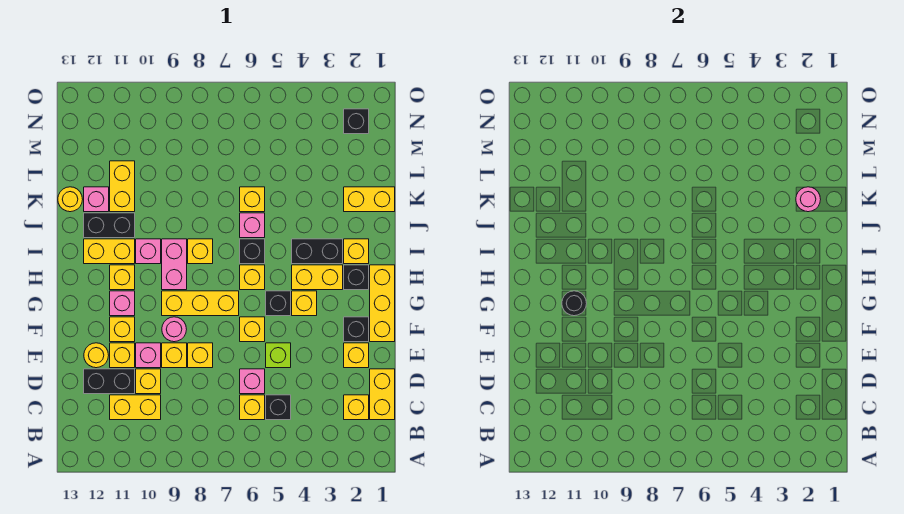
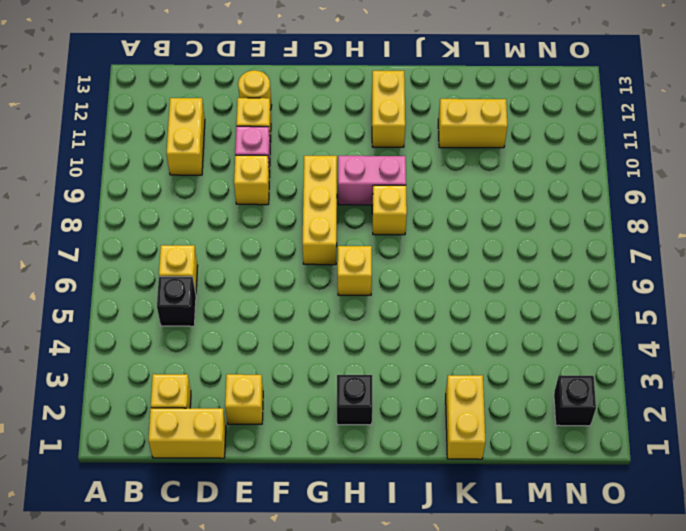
none -> pink brick D6 level 1
none -> yellow brick D10 level 1
none -> black brick D11:D12 level 1
none -> lime brick E5 level 1

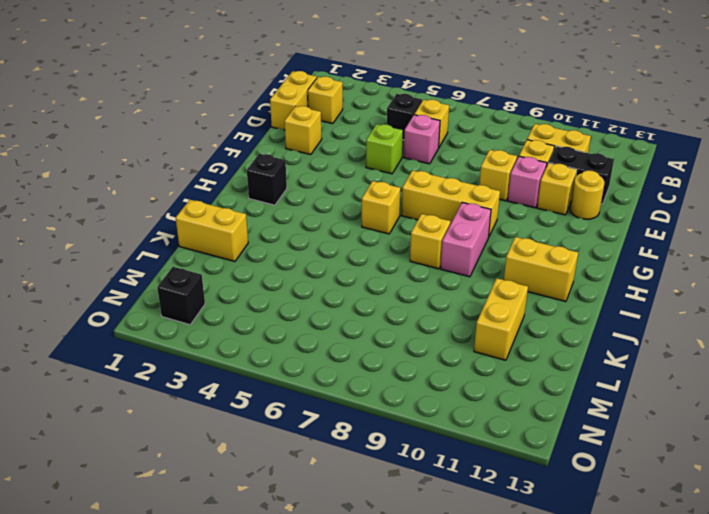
none -> yellow brick E8 level 1
none -> yellow brick F1:H1 level 1
none -> black brick F2 level 1
none -> yellow brick F6 level 1

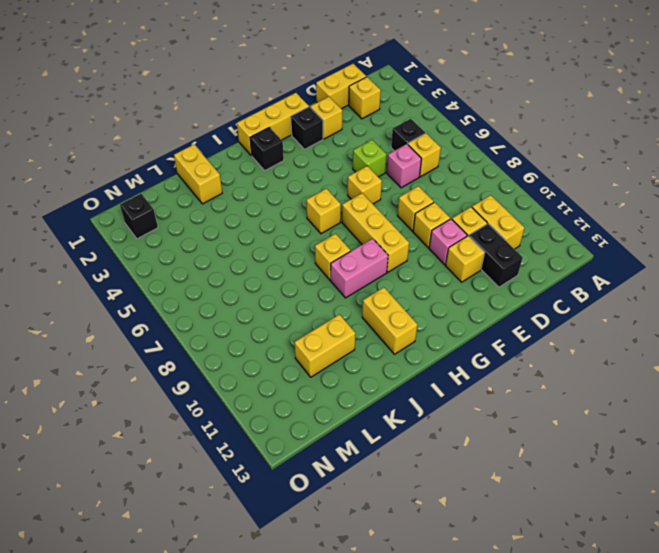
none -> yellow round brick E12 level 1
none -> pink round brick F9 level 1
none -> yellow brick F11 level 1
none -> yellow brick G4 level 1

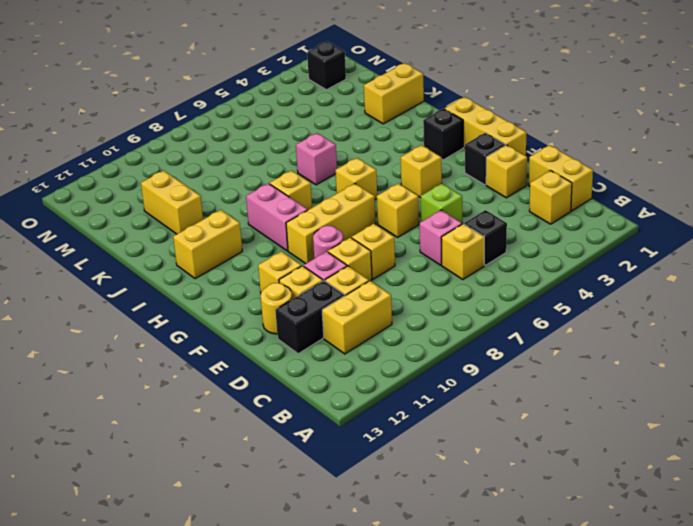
none -> black brick G5 level 1
none -> pink brick G11 level 1
none -> yellow brick H3:H4 level 1
none -> yellow brick H11 level 1

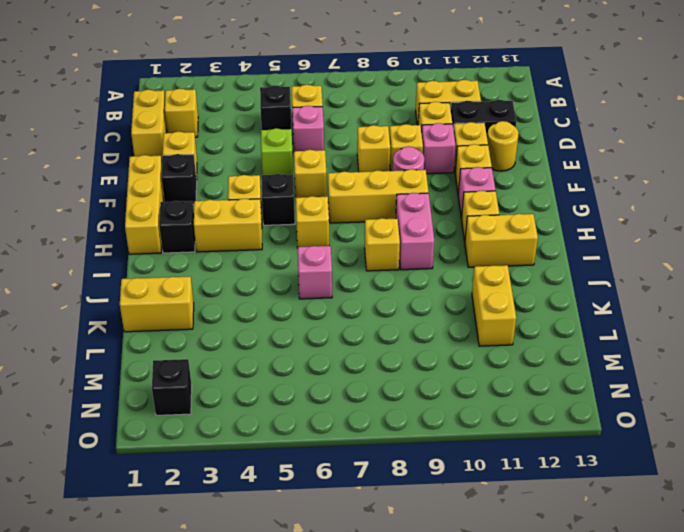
none -> yellow brick I2 level 1
none -> black brick I3:I4 level 1
none -> black brick I6 level 1
none -> pink brick I10 level 1

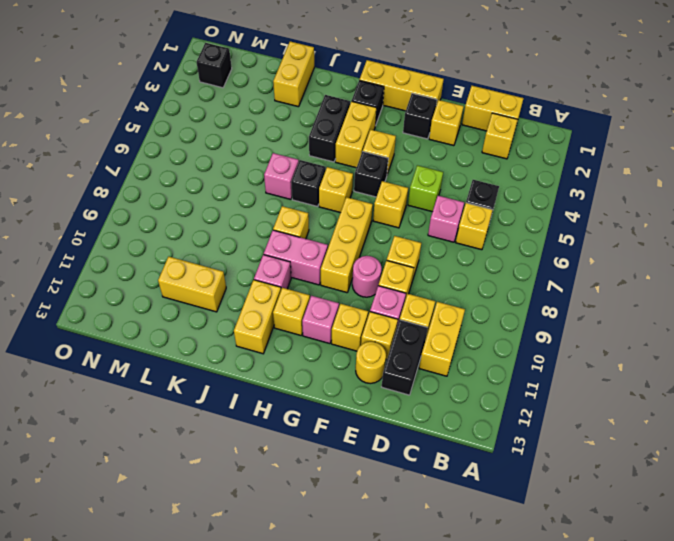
none -> yellow brick I2 level 1
none -> black brick J11:J12 level 1
none -> yellow brick K6 level 1
none -> pink brick K12 level 1

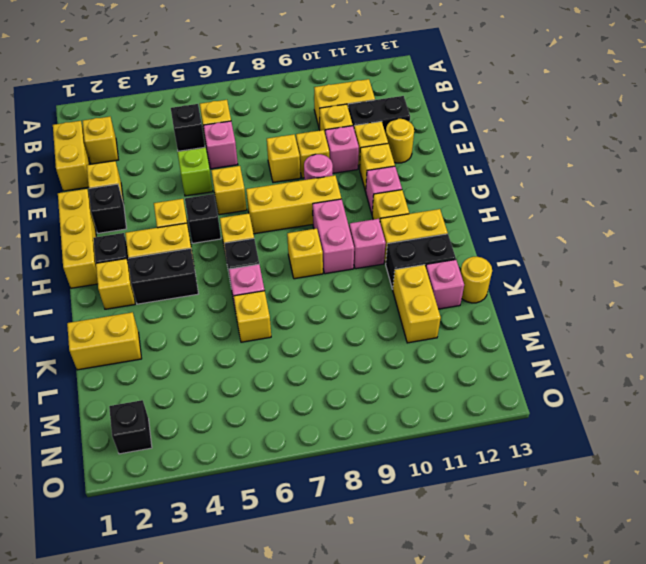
none -> black round brick G11 level 2
none -> pink round brick K2 level 2

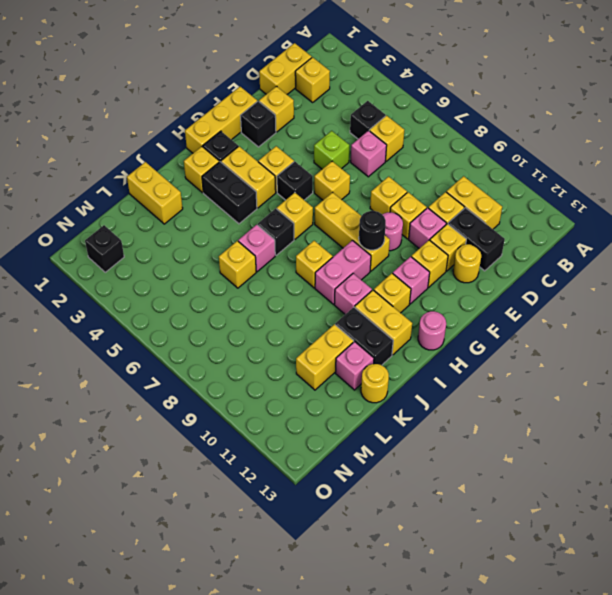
black round brick G9 level 2 -> black round brick G11 level 2
pink round brick H13 level 1 -> pink round brick K2 level 2

